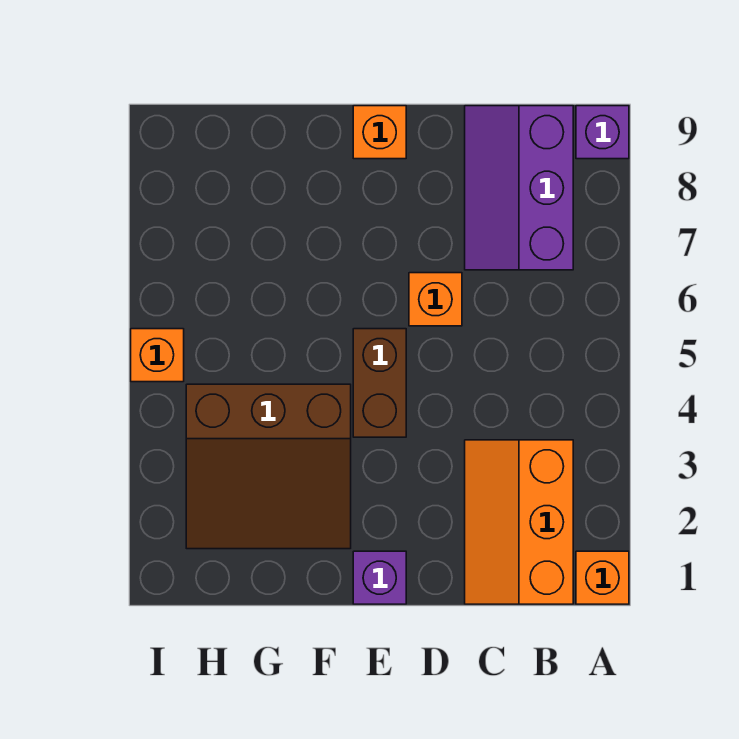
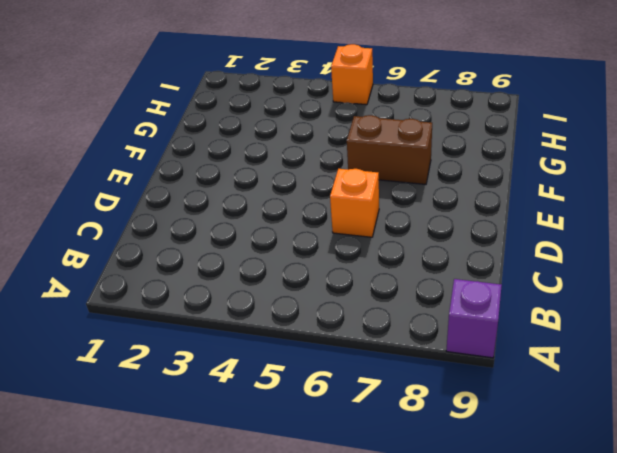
brown brick F6:F7 level 1 -> brown brick E4:E5 level 1
none -> orange brick A1 level 1
none -> orange slope B1:C3 level 1 top B

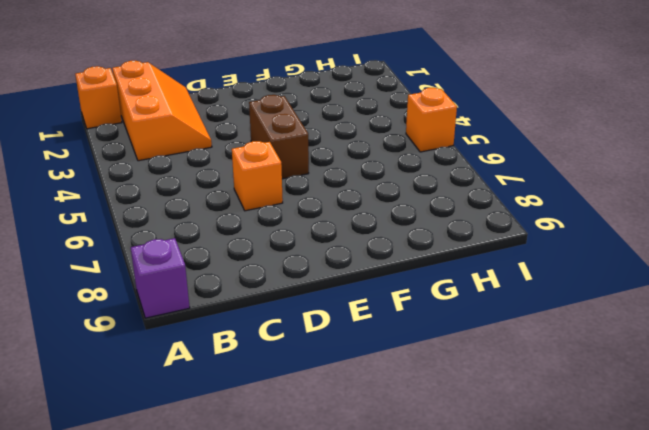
none -> purple slope B7:C9 level 1 top B
none -> purple brick E1 level 1

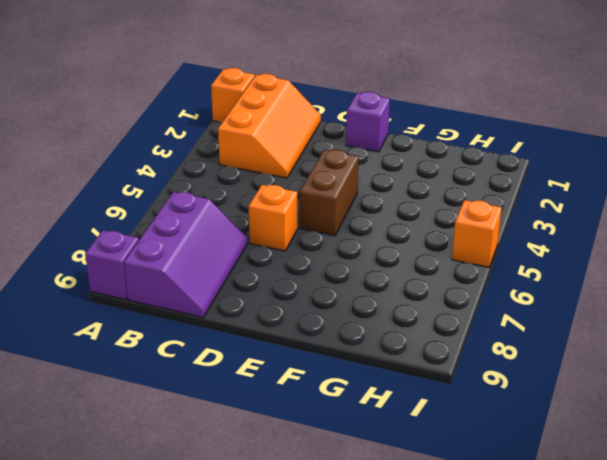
none -> orange brick E9 level 1
none -> brown slope F2:H4 level 1 top 4

